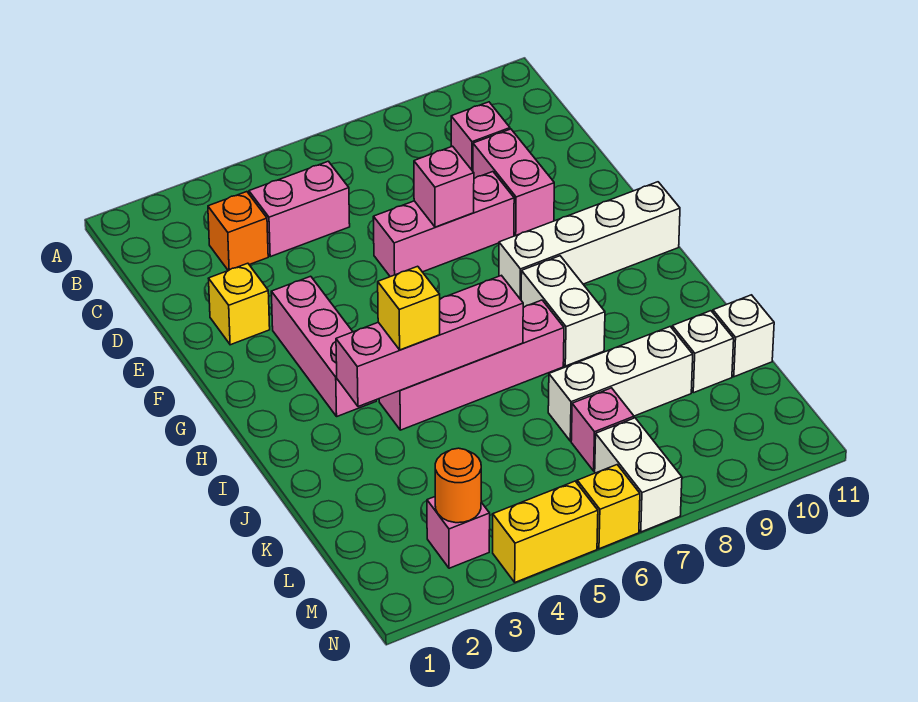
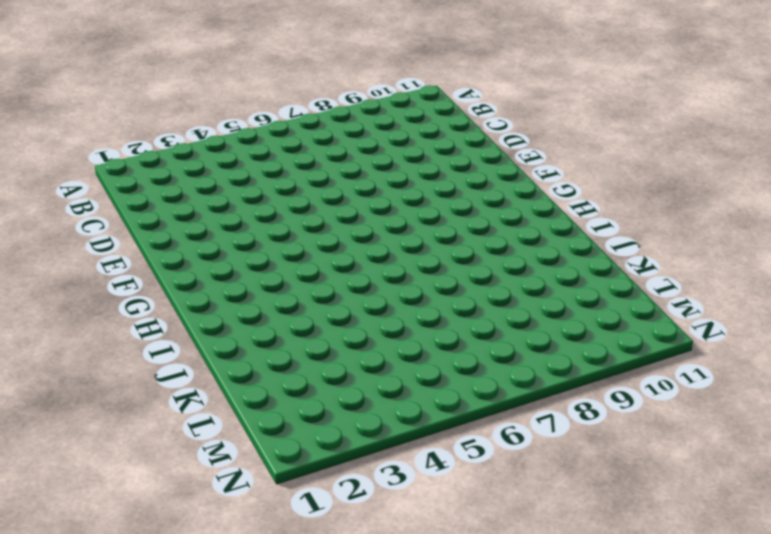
none -> orange brick C3 level 1
none -> pink brick C4:C5 level 1
none -> pink brick C9 level 1

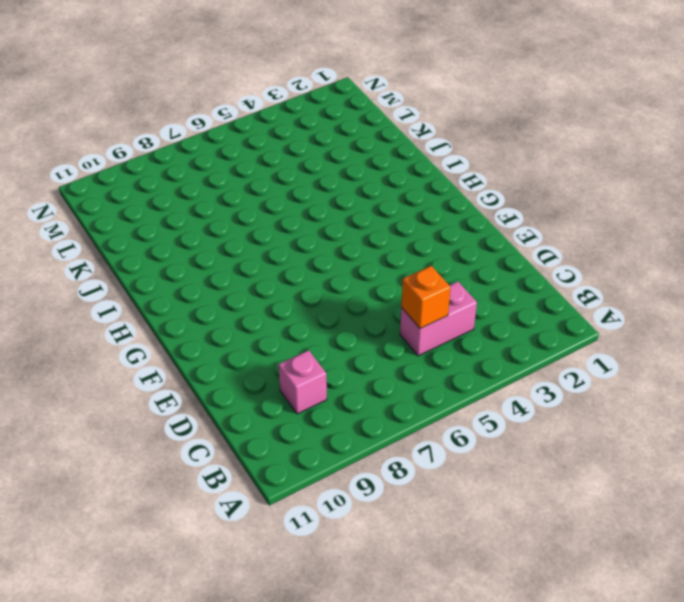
orange brick C5 level 2 -> orange brick C3 level 1
none -> pink brick D9:E9 level 1
none -> yellow brick E2 level 1
none -> pink brick E6:E8 level 1

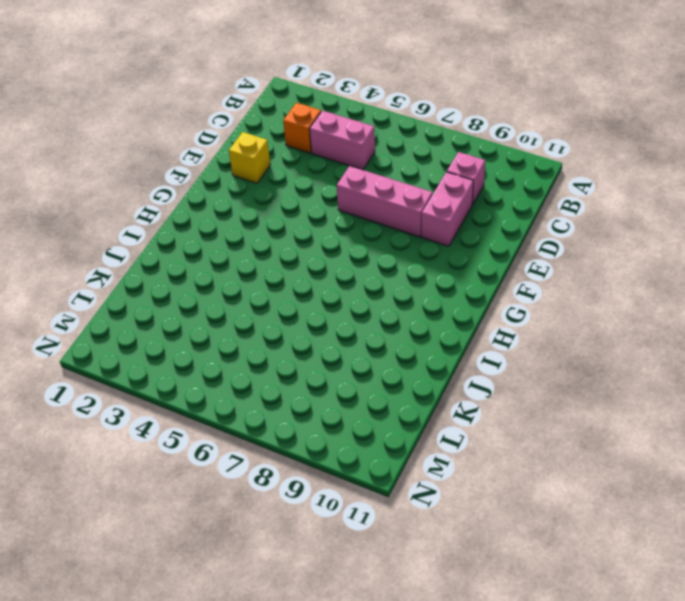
none -> pink brick F3:H3 level 1
none -> white brick G8:G11 level 1
none -> white brick H8:I8 level 1

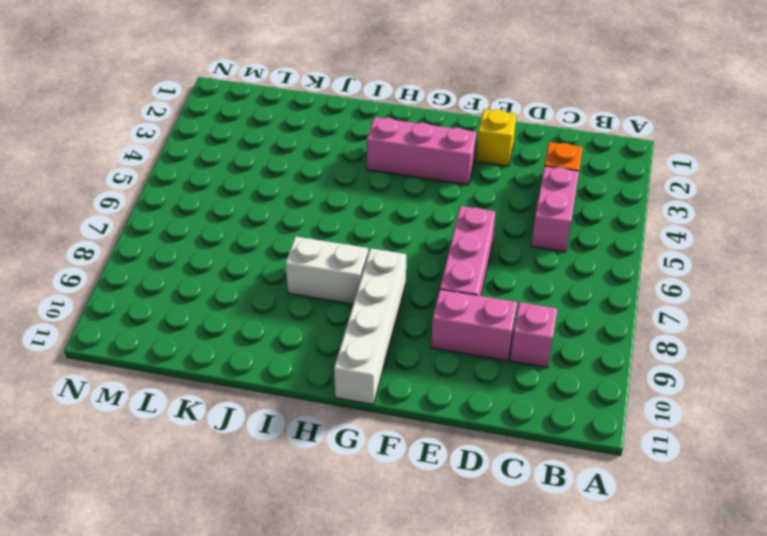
none -> pink brick I4:I7 level 1
none -> white brick K7:K9 level 1
none -> white brick K10 level 1

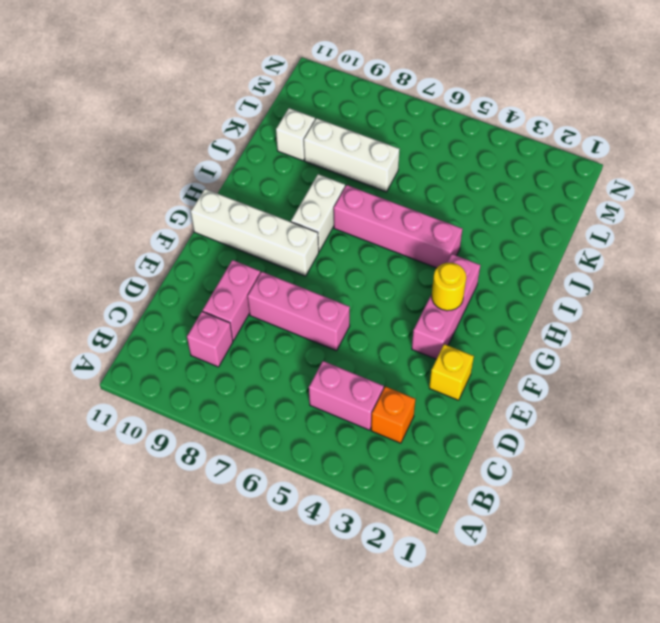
yellow round brick G3 level 2 -> none
none -> white brick K11 level 1
none -> pink brick L7 level 1
none -> pink brick M3 level 1

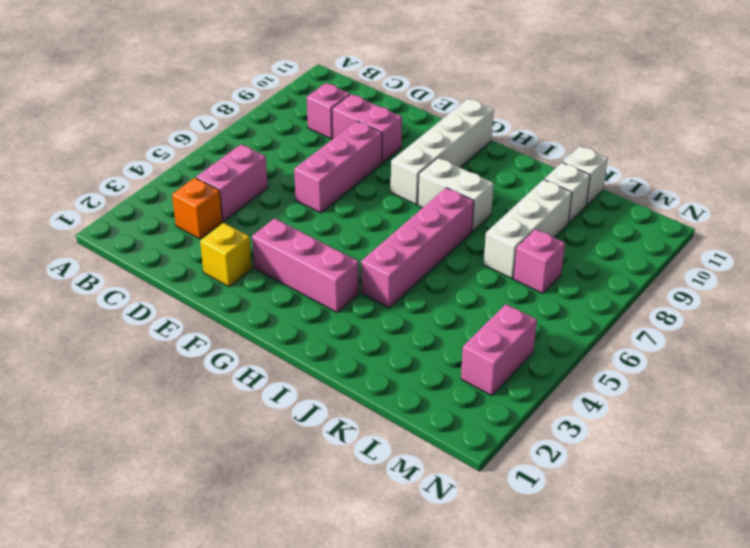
pink brick M3:M4 level 1 -> pink brick M3 level 1
none -> white brick M7:N7 level 1
none -> yellow brick N4:N5 level 1
none -> yellow brick N6 level 1

